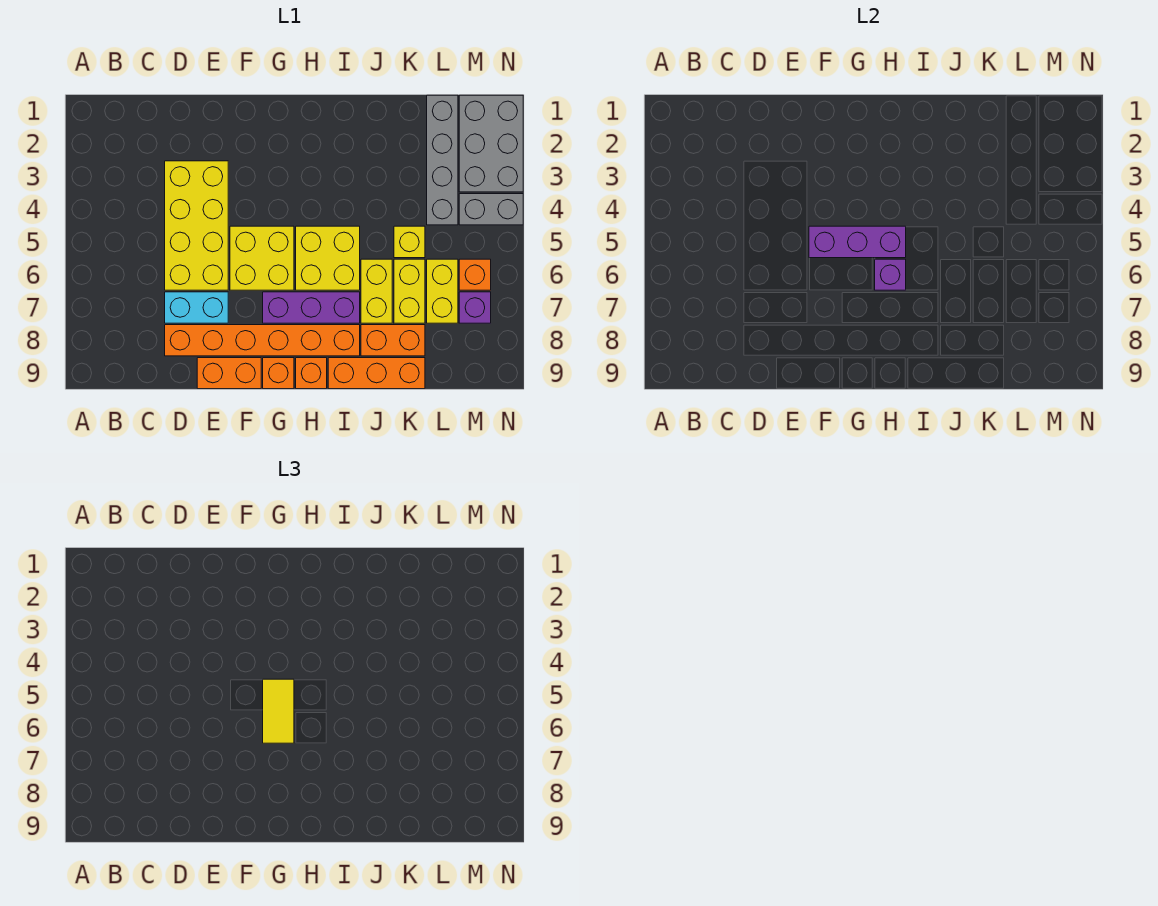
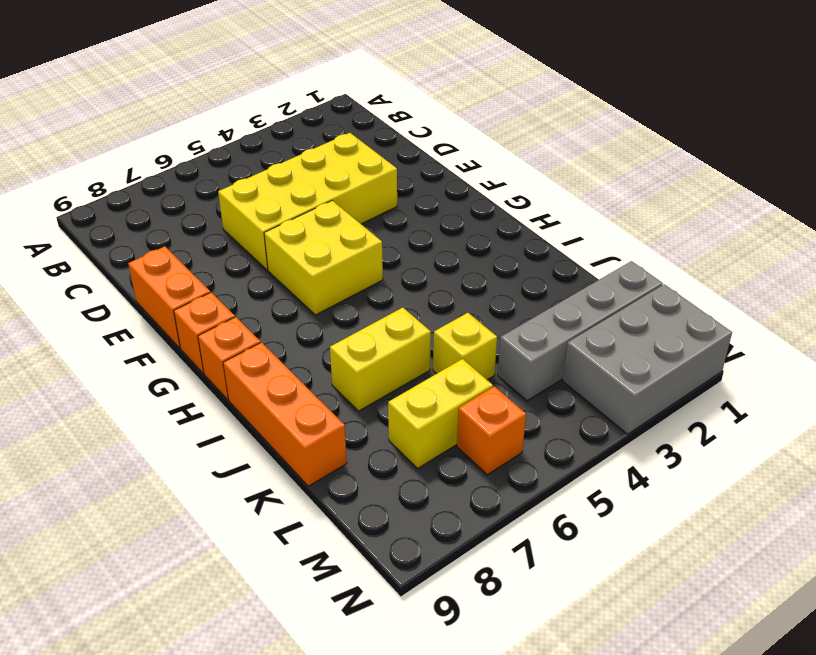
none -> cyan brick D7:E7 level 1
none -> orange brick D8:I8 level 1
none -> purple brick G7:I7 level 1

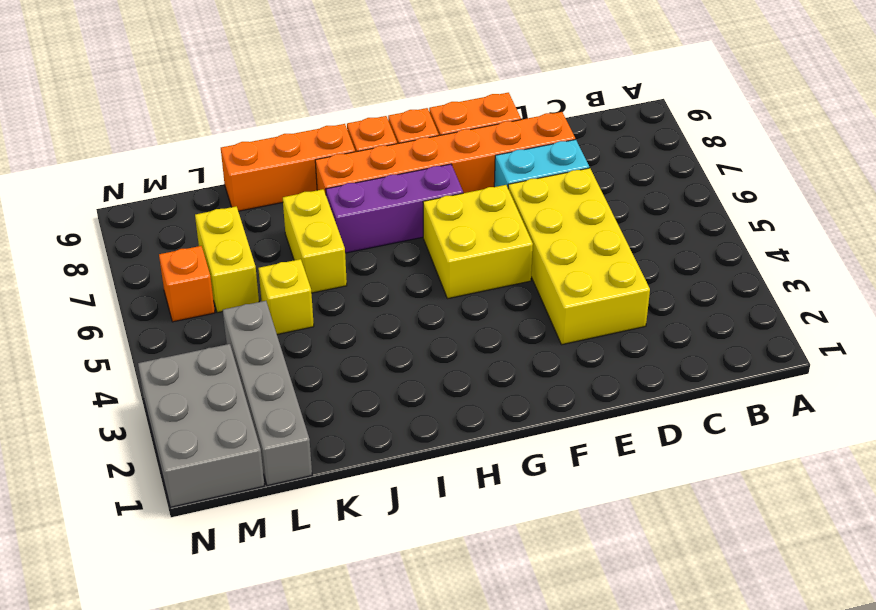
none -> yellow brick H5:I6 level 1
none -> orange brick J8:K8 level 1
none -> yellow brick K6:K7 level 1

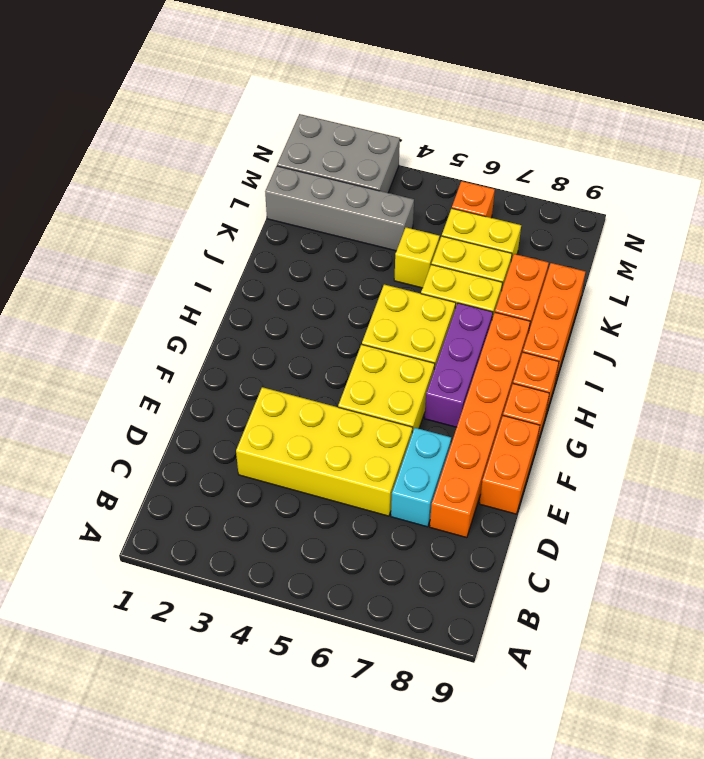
none -> grey brick M4:N4 level 1
none -> purple brick M7 level 1
none -> purple brick F5:H5 level 2

